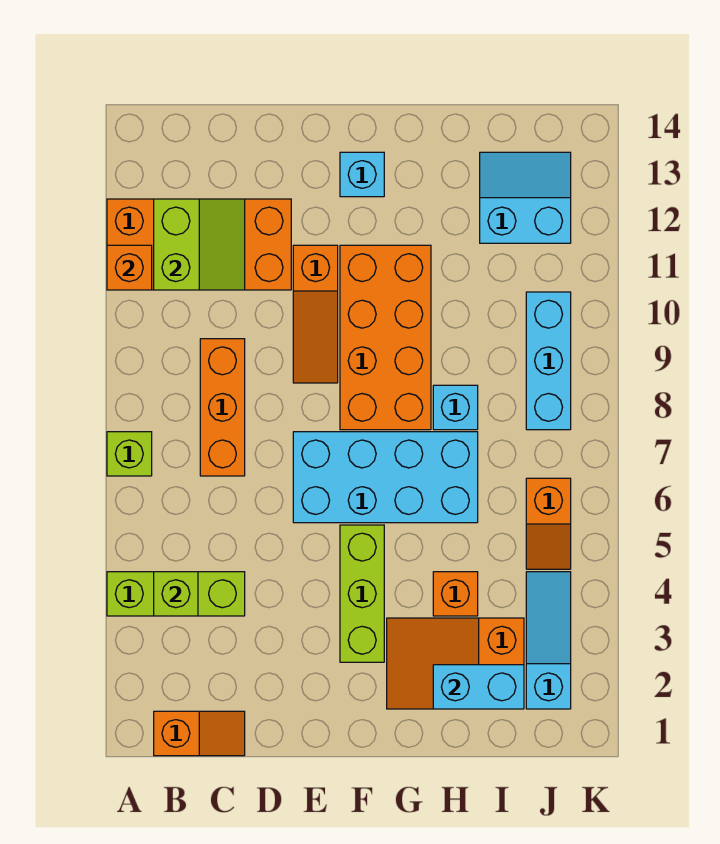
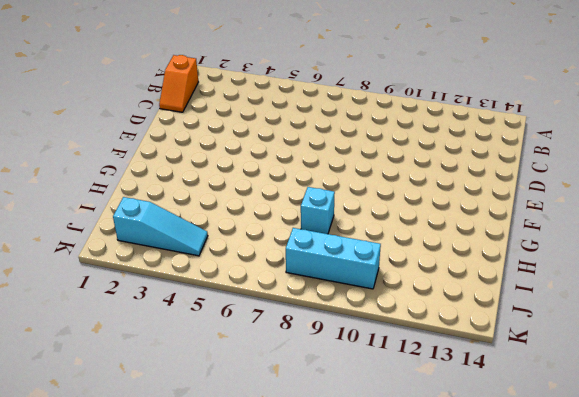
none -> lime brick A4:C4 level 1
none -> lime brick A7 level 1
none -> orange brick A11:D12 level 1

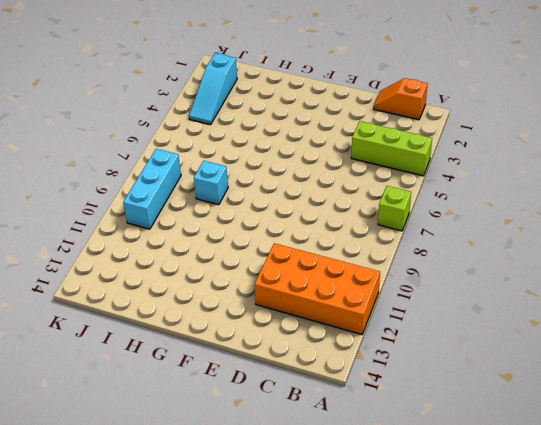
none -> orange brick C7:C9 level 1
none -> cyan brick E6:H7 level 1
none -> orange slope E9:E11 level 1 top 11

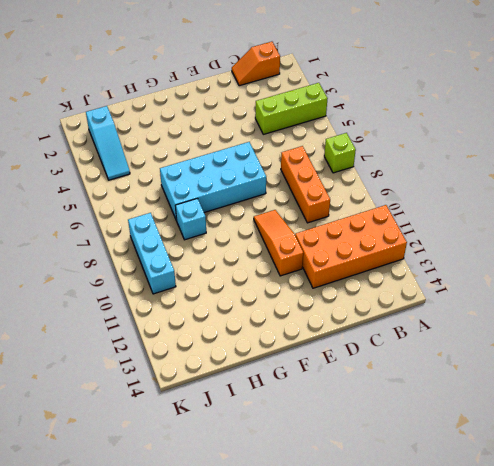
none -> lime brick F3:F5 level 1
none -> orange brick F8:G11 level 1
none -> cyan brick F13 level 1

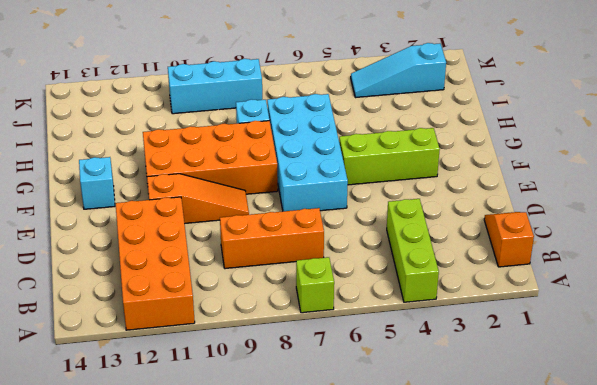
none -> orange slope G2:I3 level 1 top I
none -> orange brick H4 level 1
none -> cyan slope I12:J13 level 1 top 12

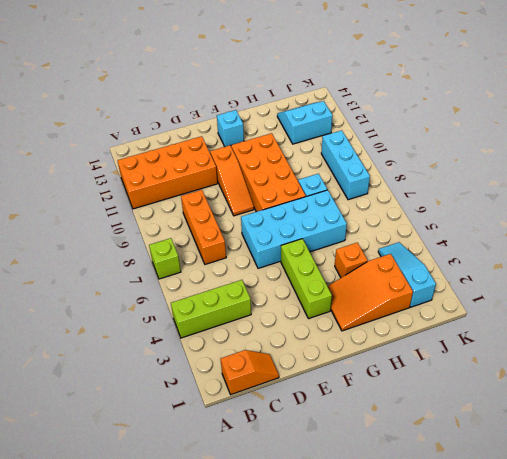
none -> orange slope J5:J6 level 1 top 6
none -> orange brick A11 level 2
none -> lime brick B4 level 2

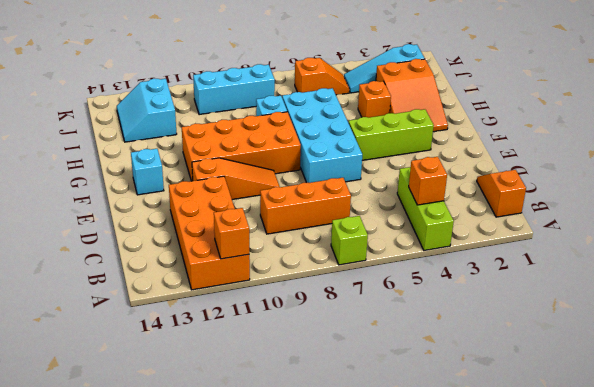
orange brick B4 level 2 -> lime brick B4 level 2
none -> lime slope B11:C12 level 2 top B
none -> cyan brick H2:I2 level 2

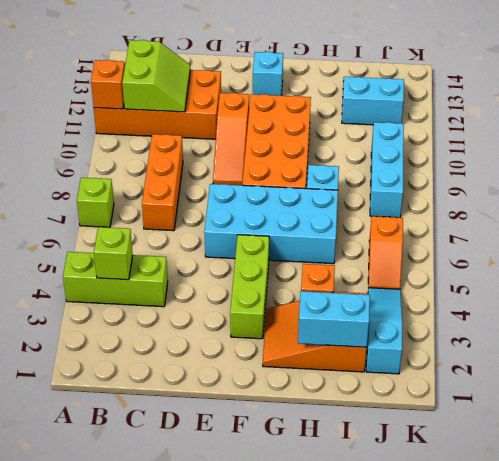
none -> orange slope B1:C1 level 1 top B

